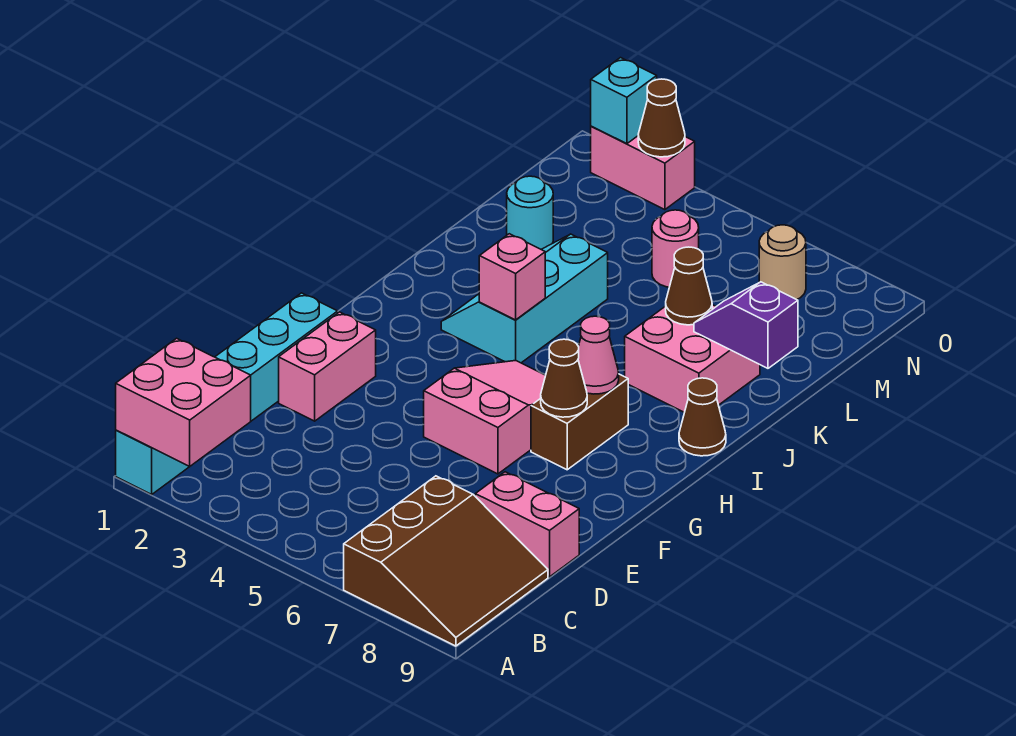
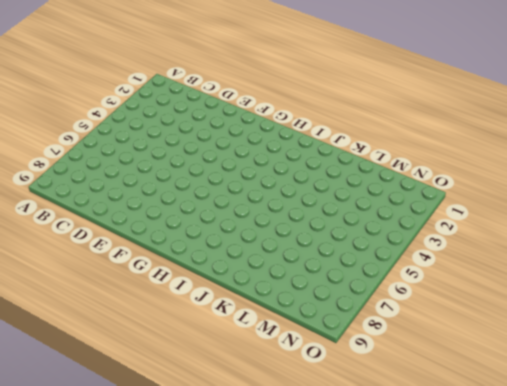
none -> cyan brick A1:F1 level 1
none -> brown slope A7:C9 level 1 top 7
none -> pink brick D8:D9 level 1

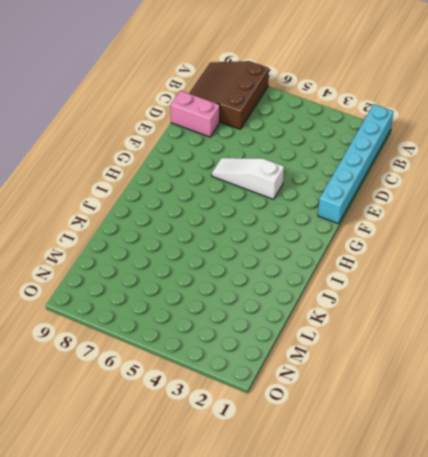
white slope F4:F6 level 1 top 4 -> pink slope F5:H6 level 1 top F
none -> pink brick E2:F2 level 1
none -> brown brick G7:H7 level 1
none -> cyan slope I3:K4 level 1 top 4

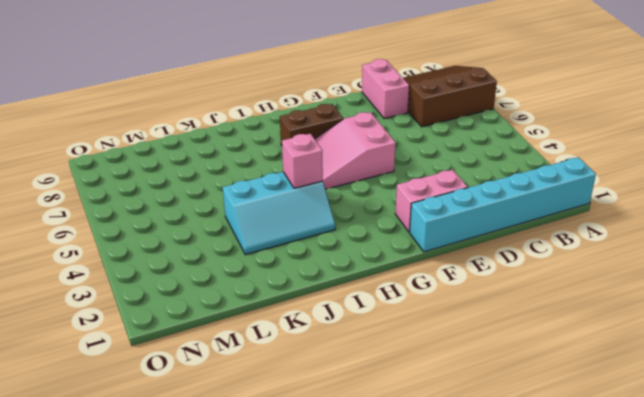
none -> brown cone I9 level 1
none -> pink brick J7:K8 level 1
none -> cyan round brick L2 level 1

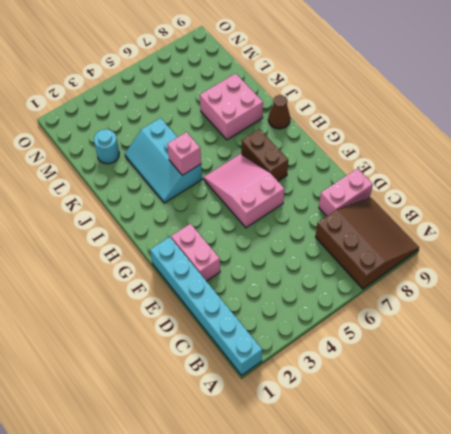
none -> pink round brick M5 level 1
none -> tan round brick N7 level 1
none -> pink brick O2:O3 level 1

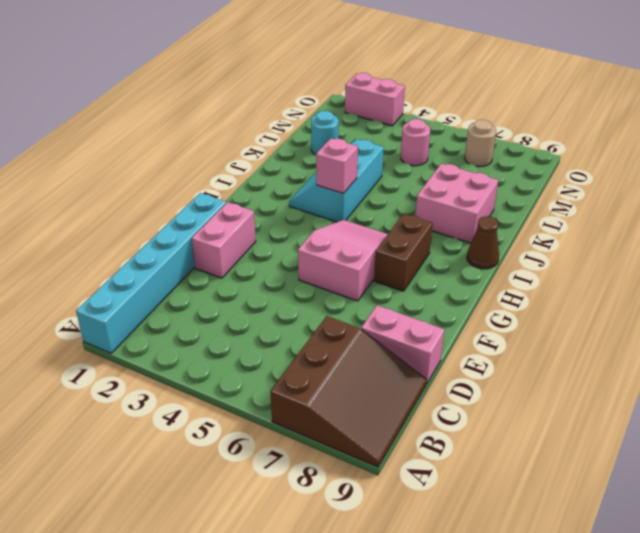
none -> pink brick A1:B2 level 2
none -> brown cone G7 level 2
none -> pink cone H7 level 2

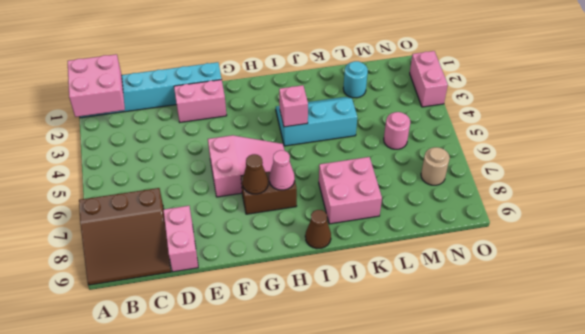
none -> brown cone K7 level 2
none -> purple slope K8:K9 level 2 top 9
none -> cyan brick O2 level 2

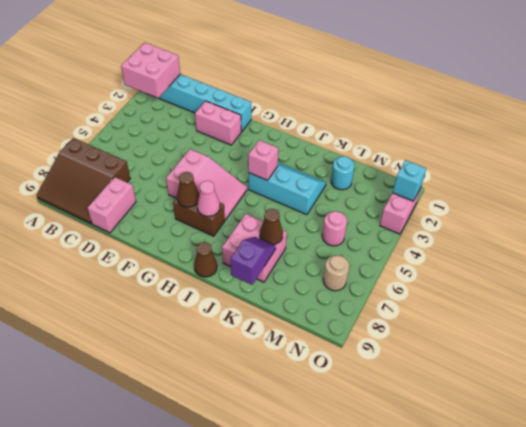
none -> brown cone O3 level 2

